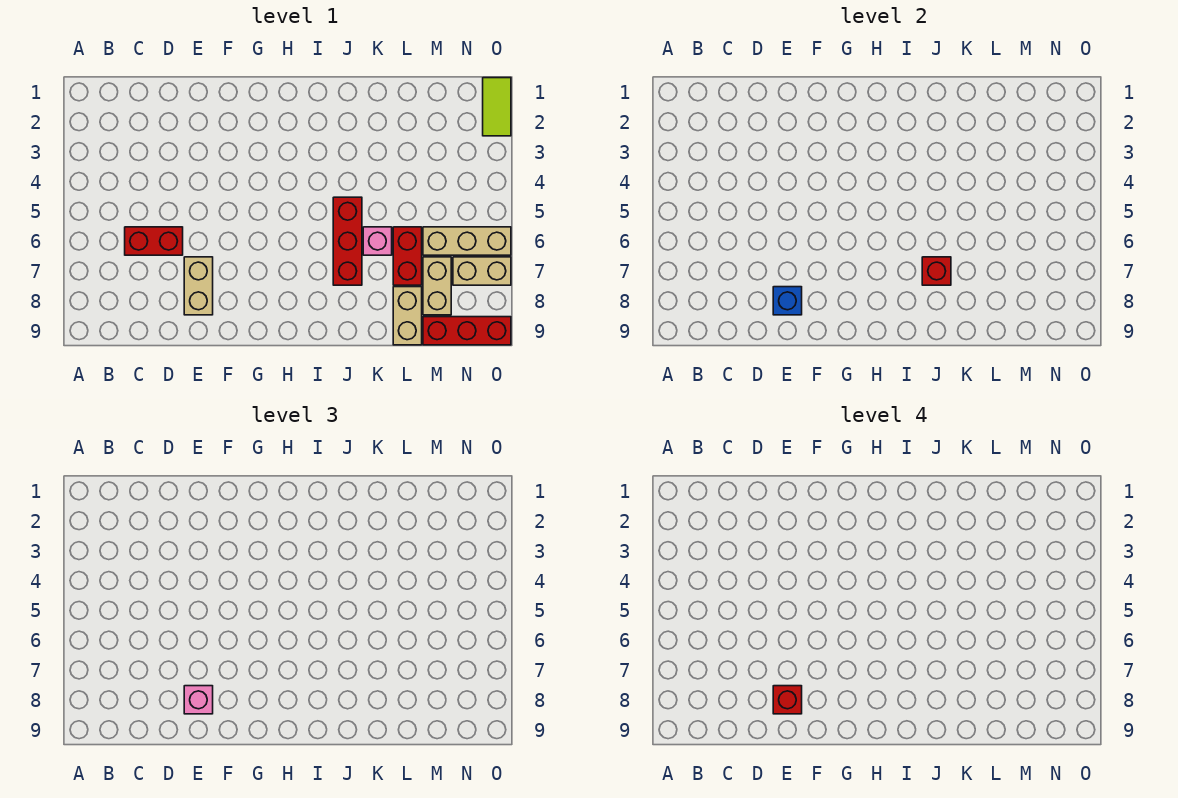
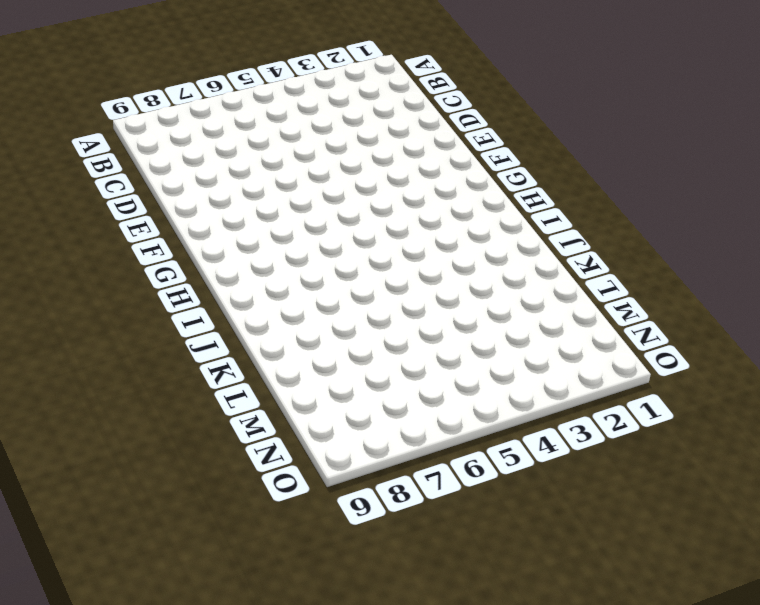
none -> red brick C6:D6 level 1
none -> tan brick E7:E8 level 1
none -> red brick J5:J7 level 1

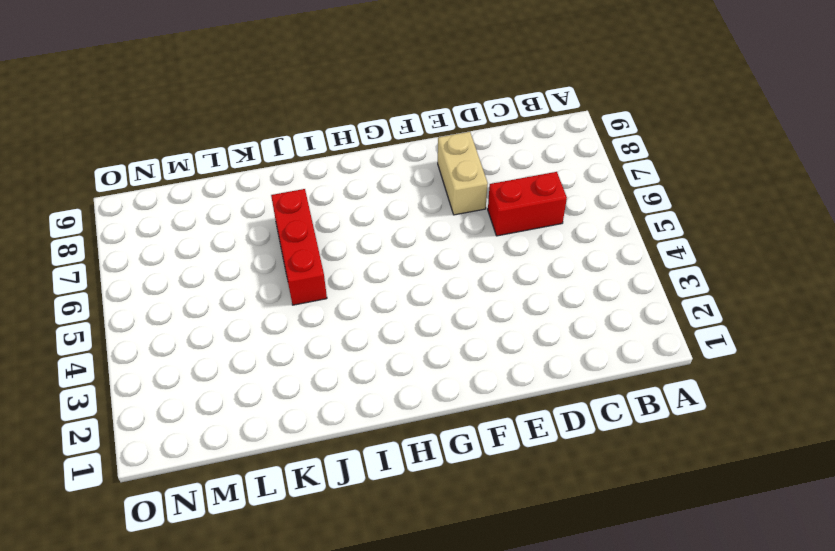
none -> pink brick K6 level 1
none -> red brick L6:L7 level 1
none -> tan brick L8:L9 level 1

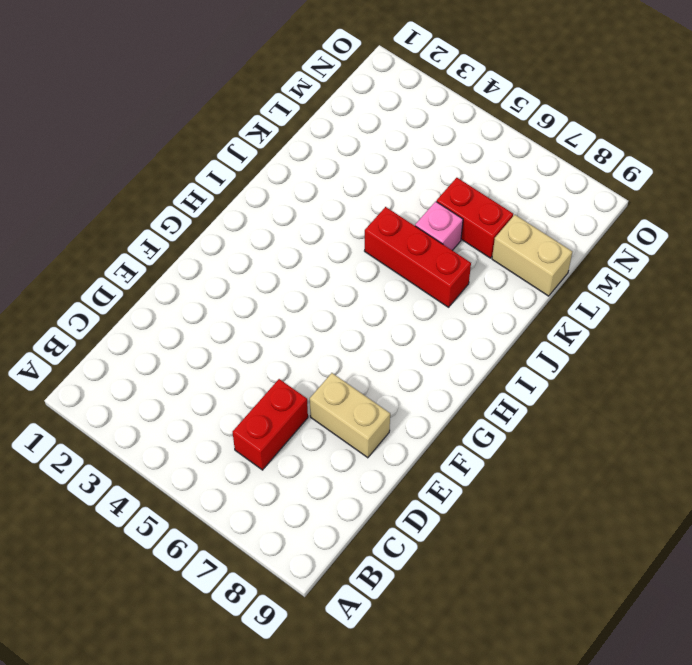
none -> tan brick M6:O6 level 1
none -> tan brick M7:M8 level 1
none -> red brick M9:O9 level 1

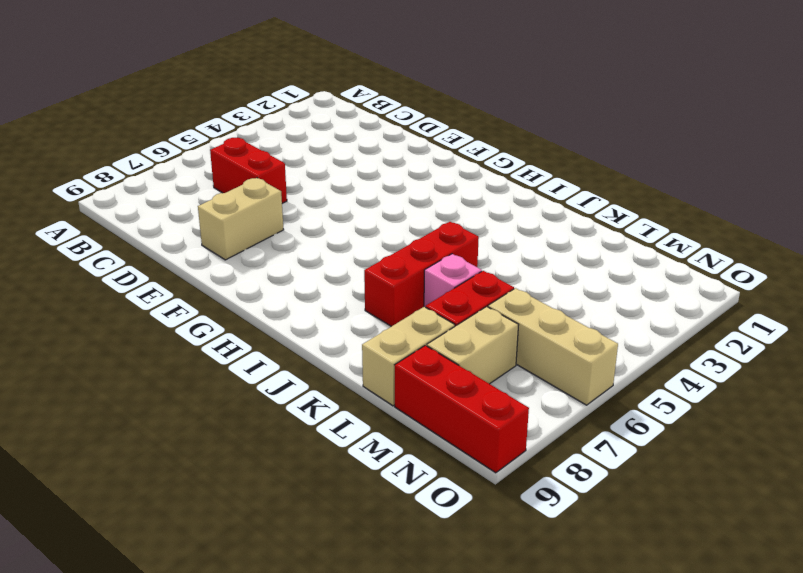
none -> tan brick N7:O7 level 1
none -> lime tile O1:O2 level 1
none -> blue brick E8 level 2

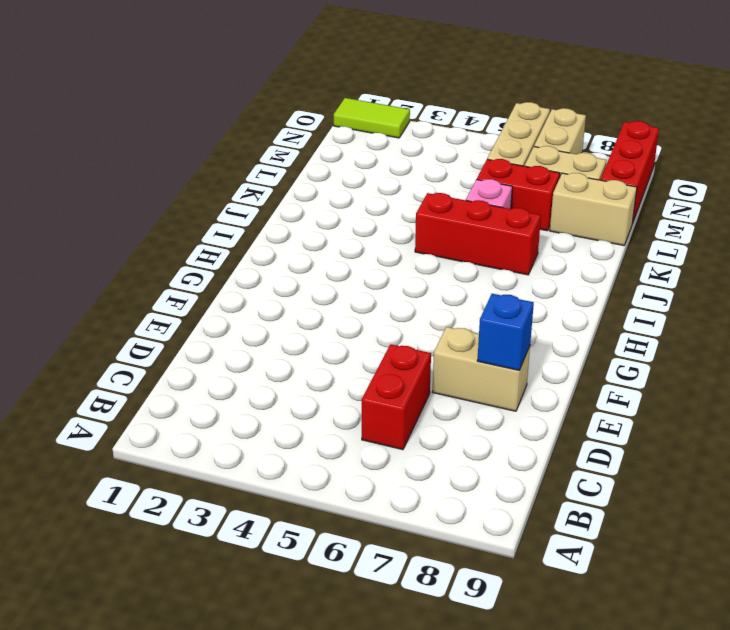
none -> red brick J7 level 2
none -> pink brick E8 level 3
none -> red brick E8 level 4

